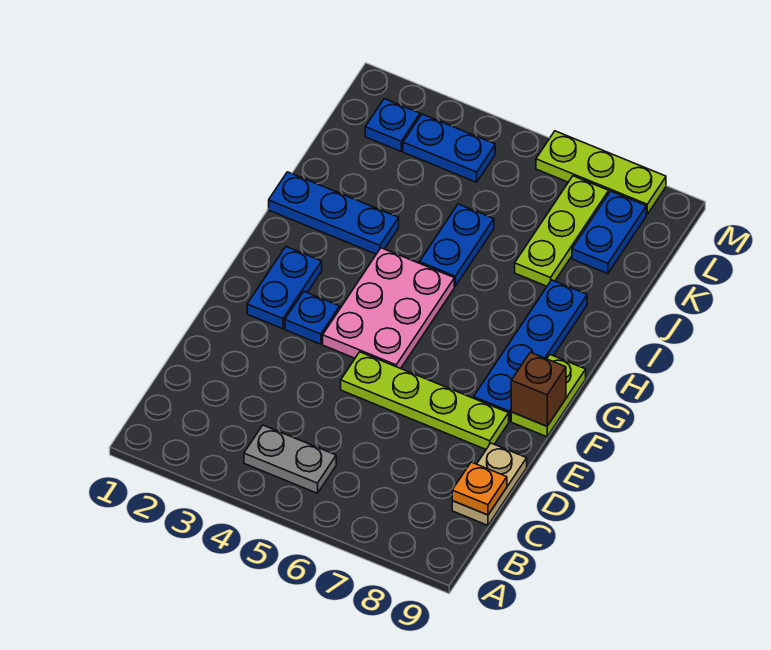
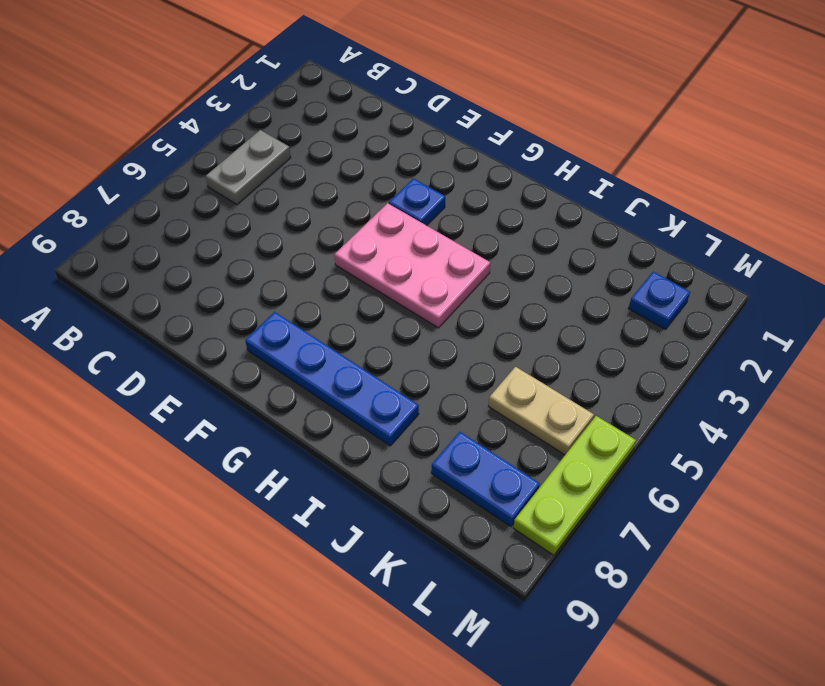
tan plate K6:L6 level 1 -> tan plate C9:D9 level 1
none -> lime plate E5:E8 level 1
none -> blue plate F2:G2 level 1
none -> lime plate F9:G9 level 1

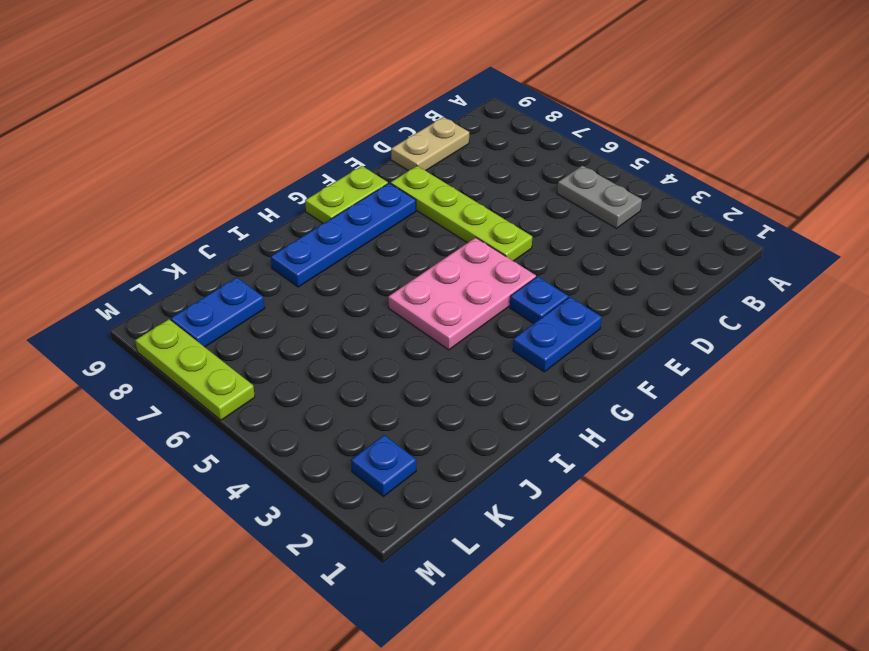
none -> blue plate I1:I3 level 1
none -> blue plate I5:J5 level 1
none -> lime plate J7:L7 level 1

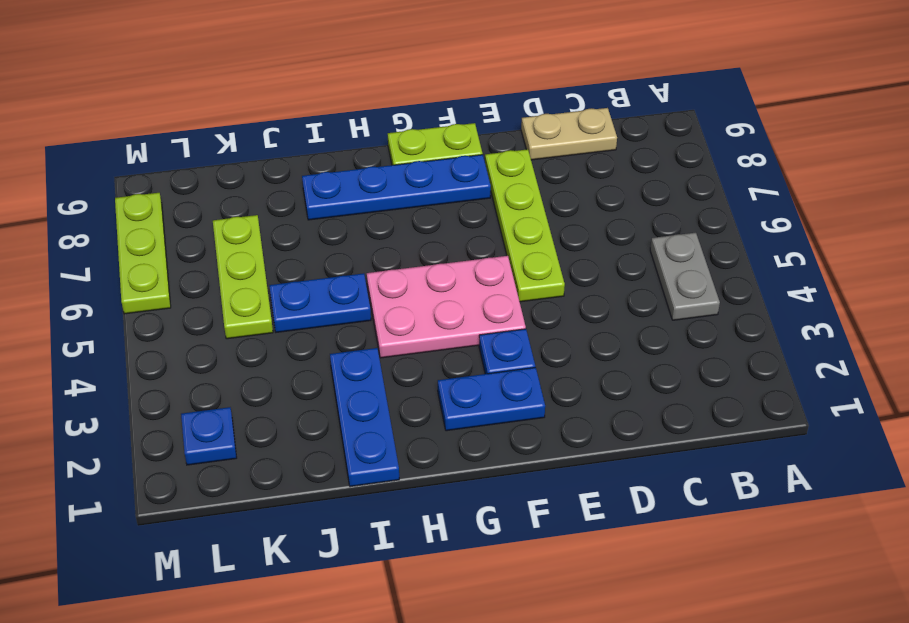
lime plate K5:K7 level 1 -> lime plate J7:L7 level 1
none -> blue plate K8:L8 level 1
none -> blue plate L3:L4 level 1
none -> orange plate C9 level 2

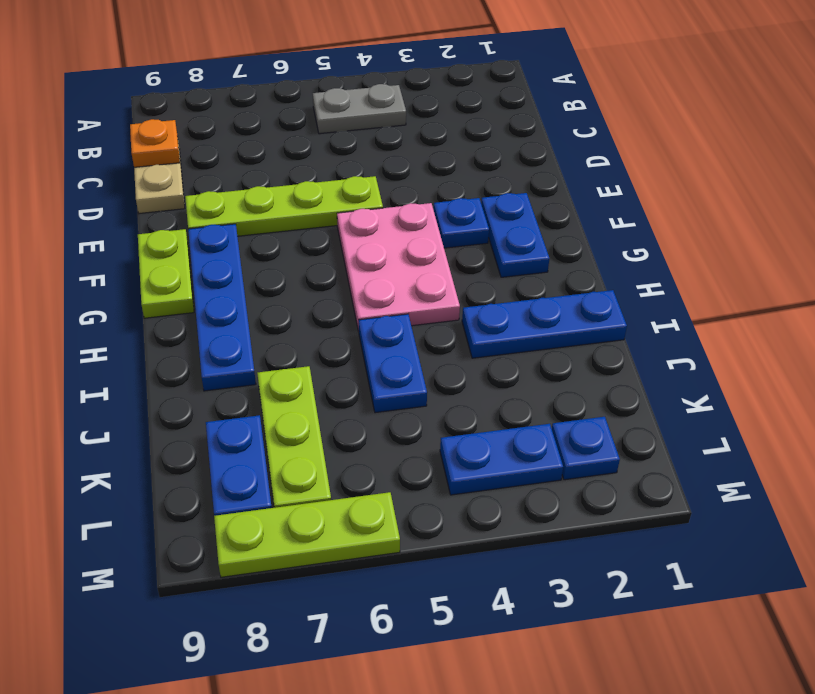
none -> brown brick F9 level 2

